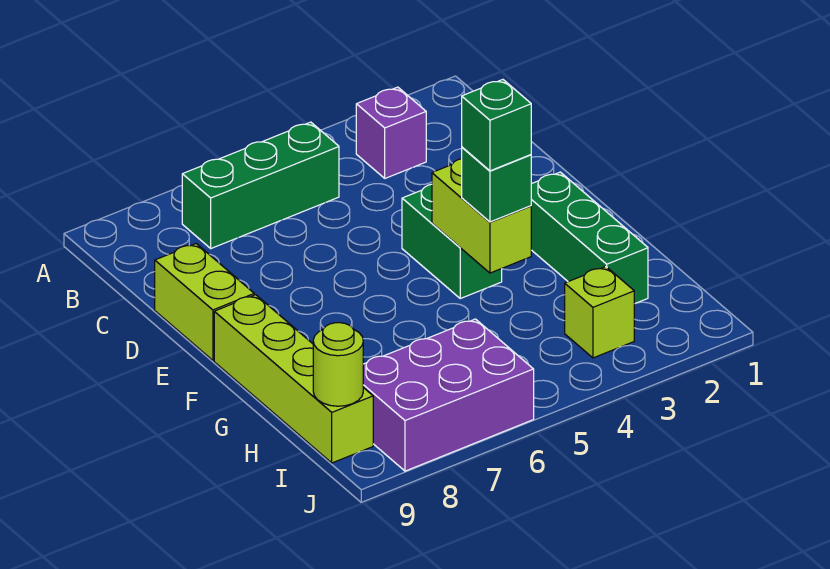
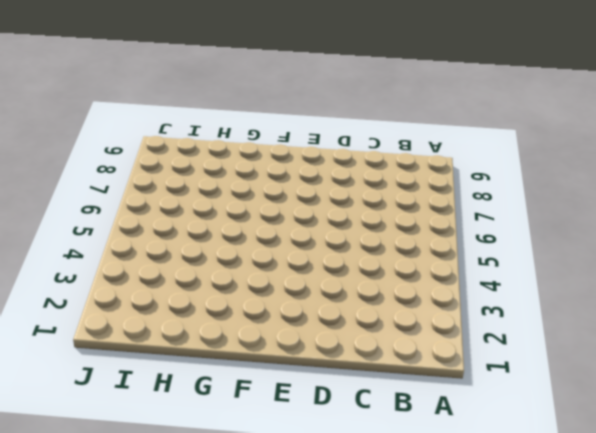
none -> purple brick B3 level 1
none -> green brick B5:B7 level 1
none -> lime brick D9:E9 level 1

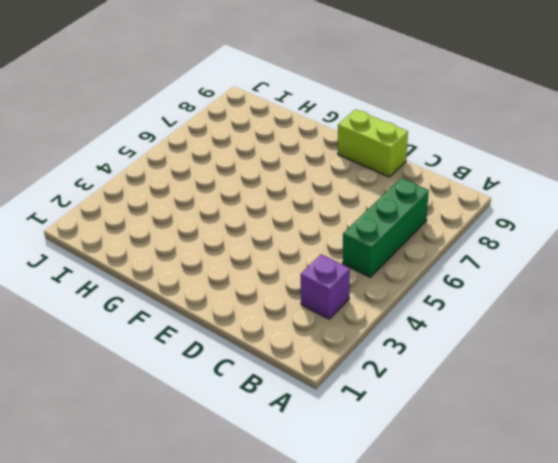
none -> green brick E4:F4 level 1
none -> green brick F2:H2 level 1
none -> lime brick F9:I9 level 1

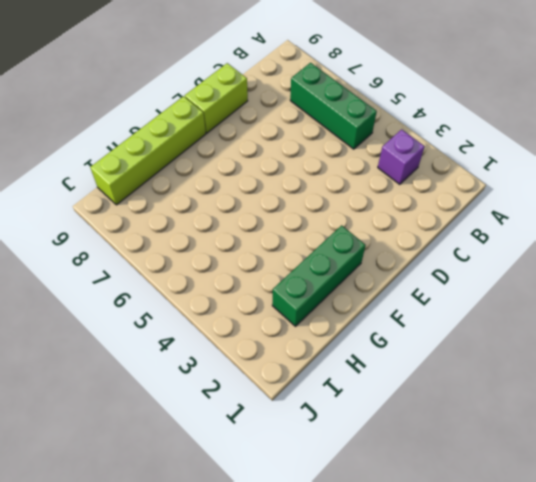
none -> green brick E4:F4 level 1
none -> lime brick I3 level 1
none -> purple brick I6:J8 level 1

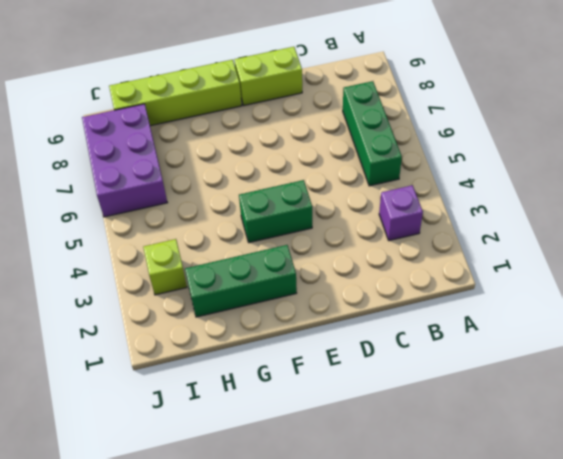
none -> lime brick F4:G4 level 2
none -> lime round brick I9 level 2
none -> green brick G4 level 3

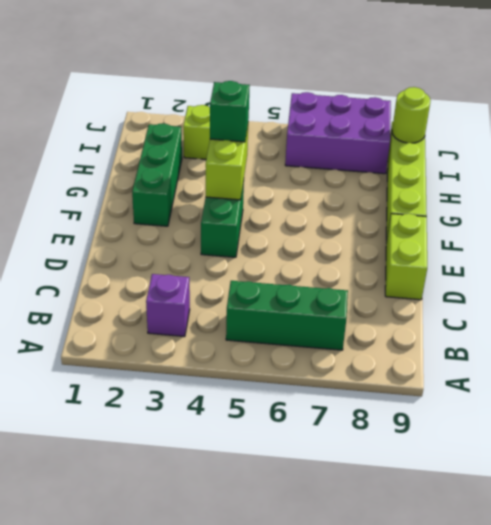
none -> green brick G4 level 4

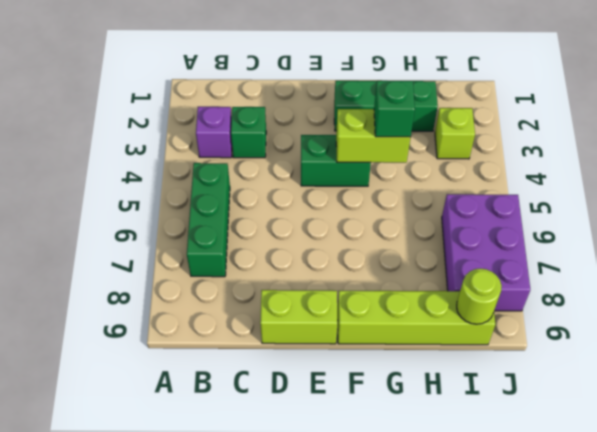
green brick C3 level 1 -> green brick G4 level 4

